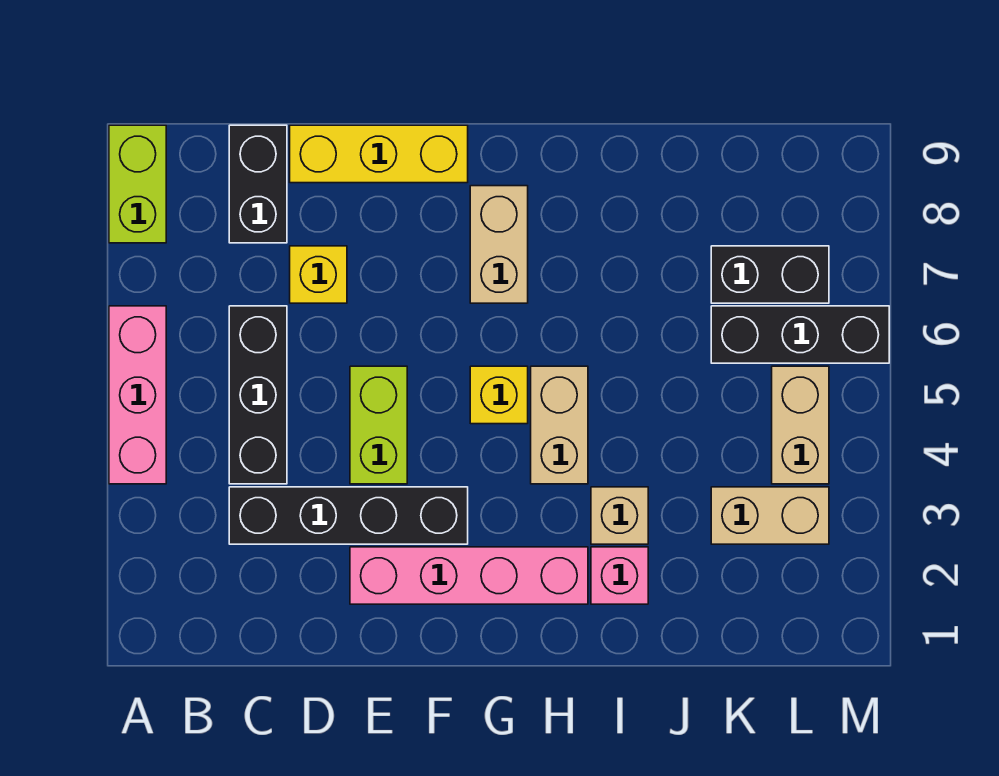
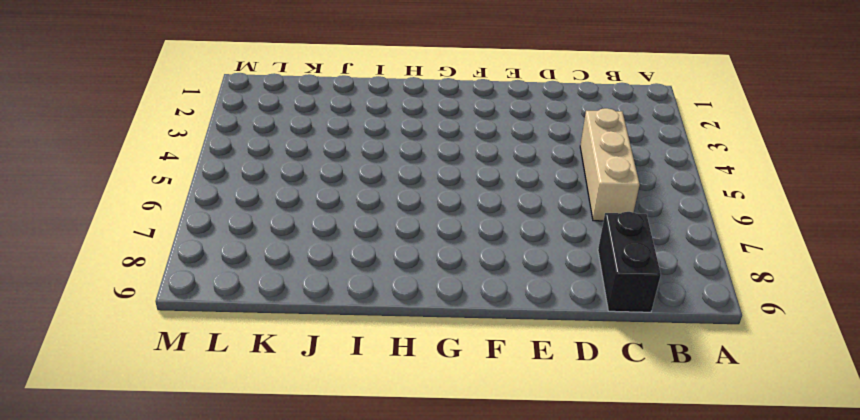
tan brick C4:C6 level 1 -> black brick C4:C6 level 1
none -> pink brick A4:A6 level 1
none -> lime brick A8:A9 level 1
none -> black brick C3:F3 level 1

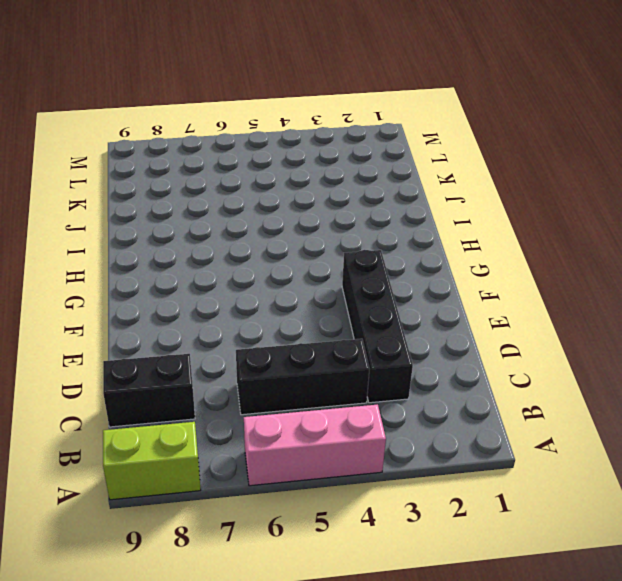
none -> yellow brick D7 level 1
none -> yellow brick D9:F9 level 1
none -> pink brick E2:H2 level 1

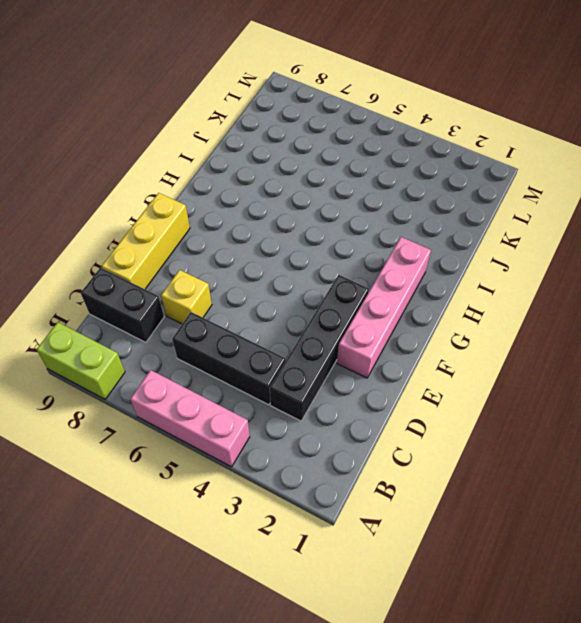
none -> lime brick E4:E5 level 1
none -> yellow brick G5 level 1
none -> tan brick G7:G8 level 1

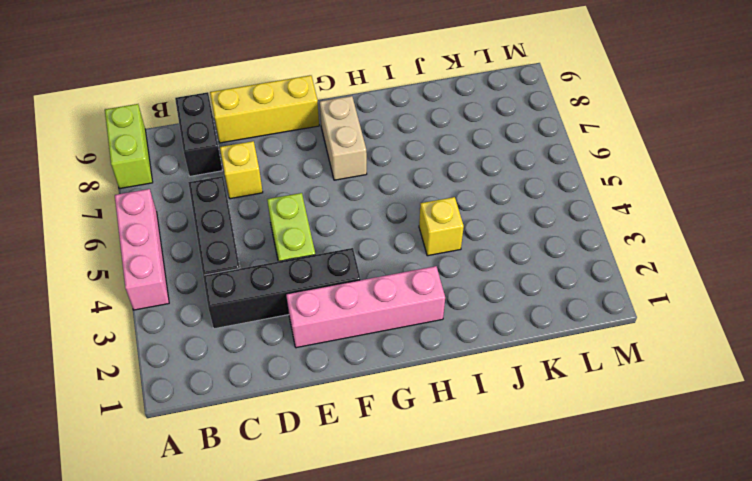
yellow brick I4 level 1 -> yellow brick G5 level 1
none -> tan brick H4:H5 level 1
none -> pink brick I2 level 1
none -> tan brick I3 level 1

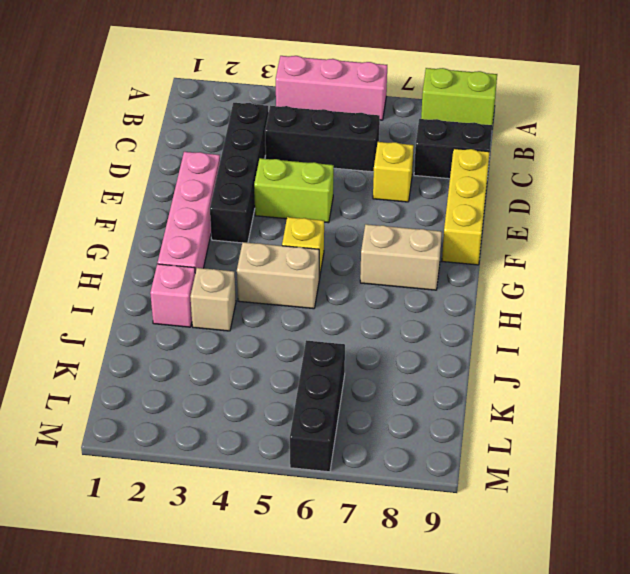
none -> tan brick K3:L3 level 1
none -> black brick K7:L7 level 1
none -> tan brick L4:L5 level 1

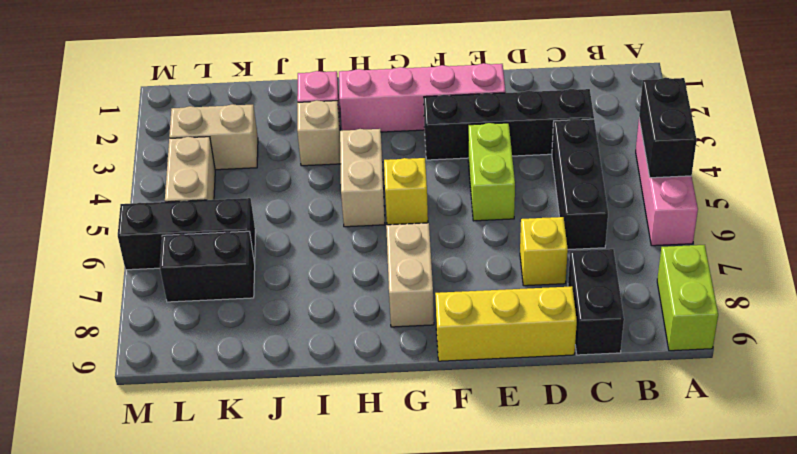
black brick A4:A5 level 2 -> none

